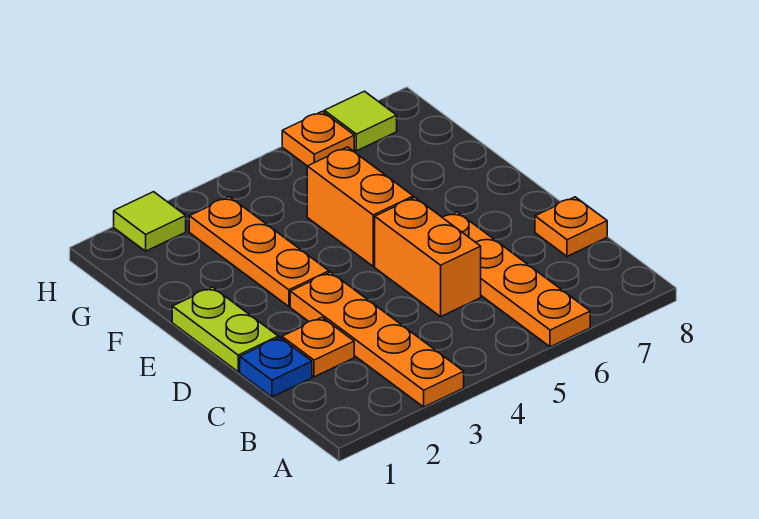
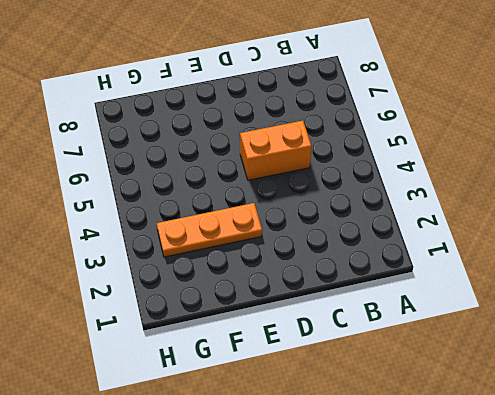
none -> orange plate A3:D3 level 1
none -> orange plate A6:D6 level 1
none -> blue plate C1 level 1

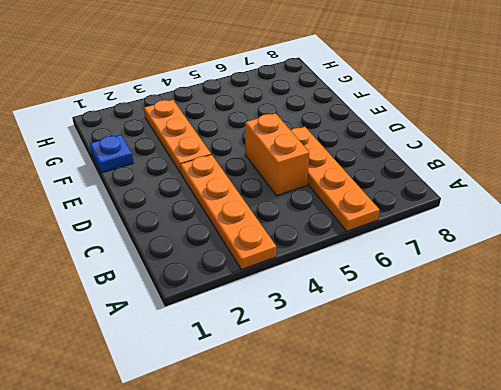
blue plate F1 level 1 -> blue plate C1 level 1
none -> orange plate C2 level 1
none -> orange plate C8 level 1
none -> lime plate D1:E1 level 1

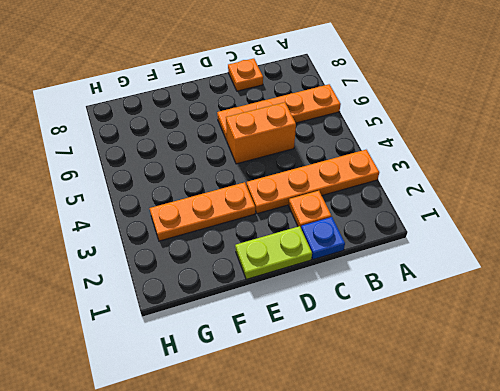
none -> orange brick E5:F5 level 1
none -> lime tile H2 level 1
none -> orange plate H6 level 1

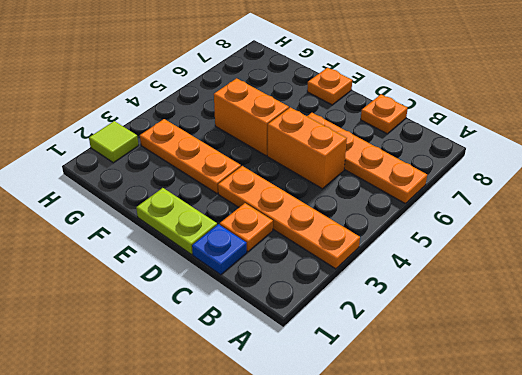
orange plate E8 level 1 -> orange plate H6 level 1
none -> lime tile H7 level 1

